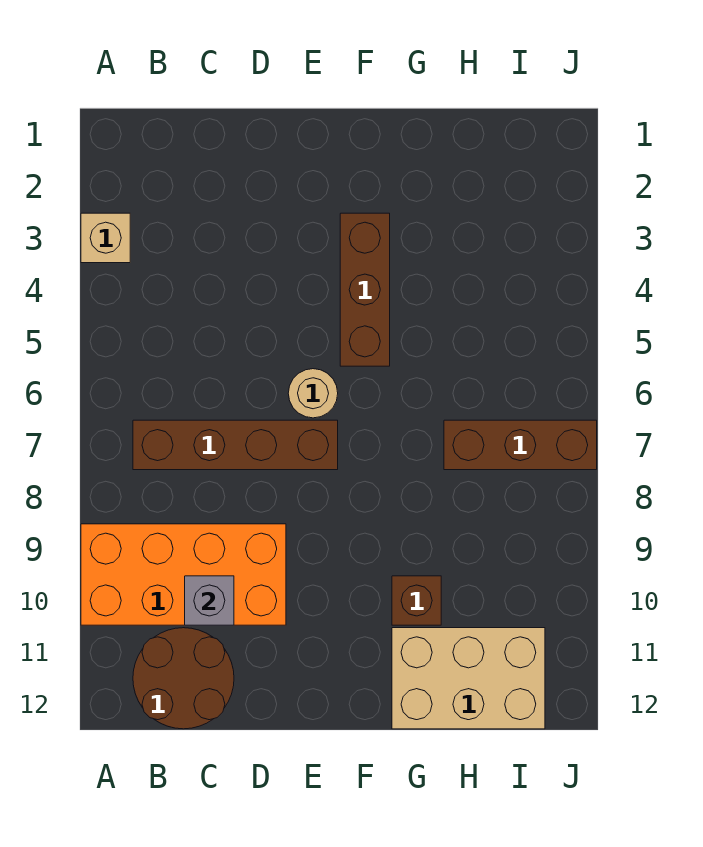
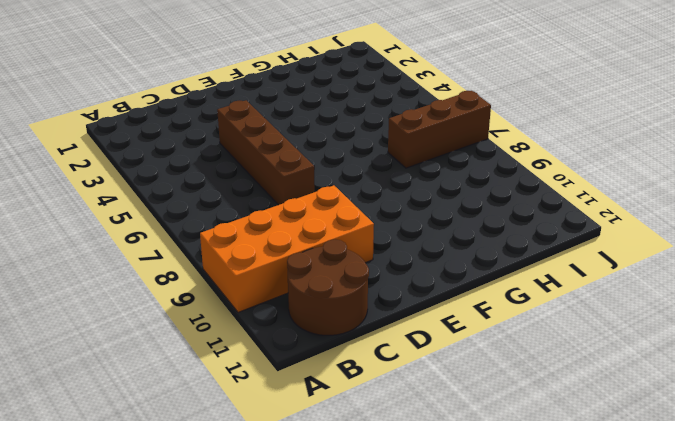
brown brick D4:D7 level 1 -> brown brick B7:E7 level 1
none -> tan brick A3 level 1
none -> tan round brick E6 level 1

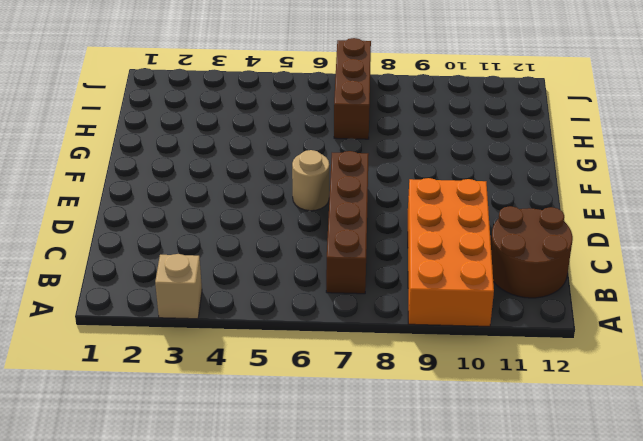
none -> brown brick F3:F5 level 1
none -> brown brick G10 level 1

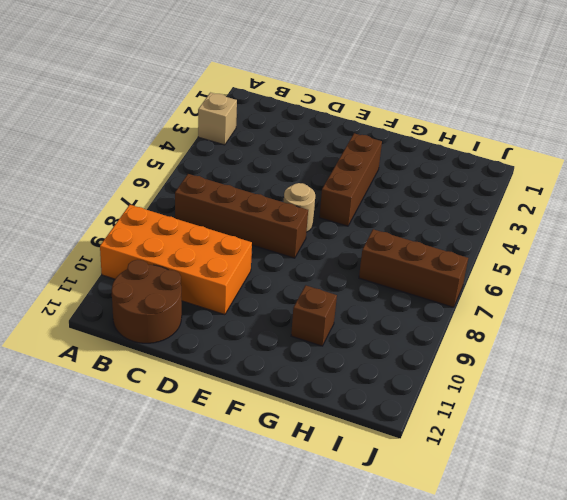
none -> tan brick G11:I12 level 1
none -> grey brick C10 level 2

